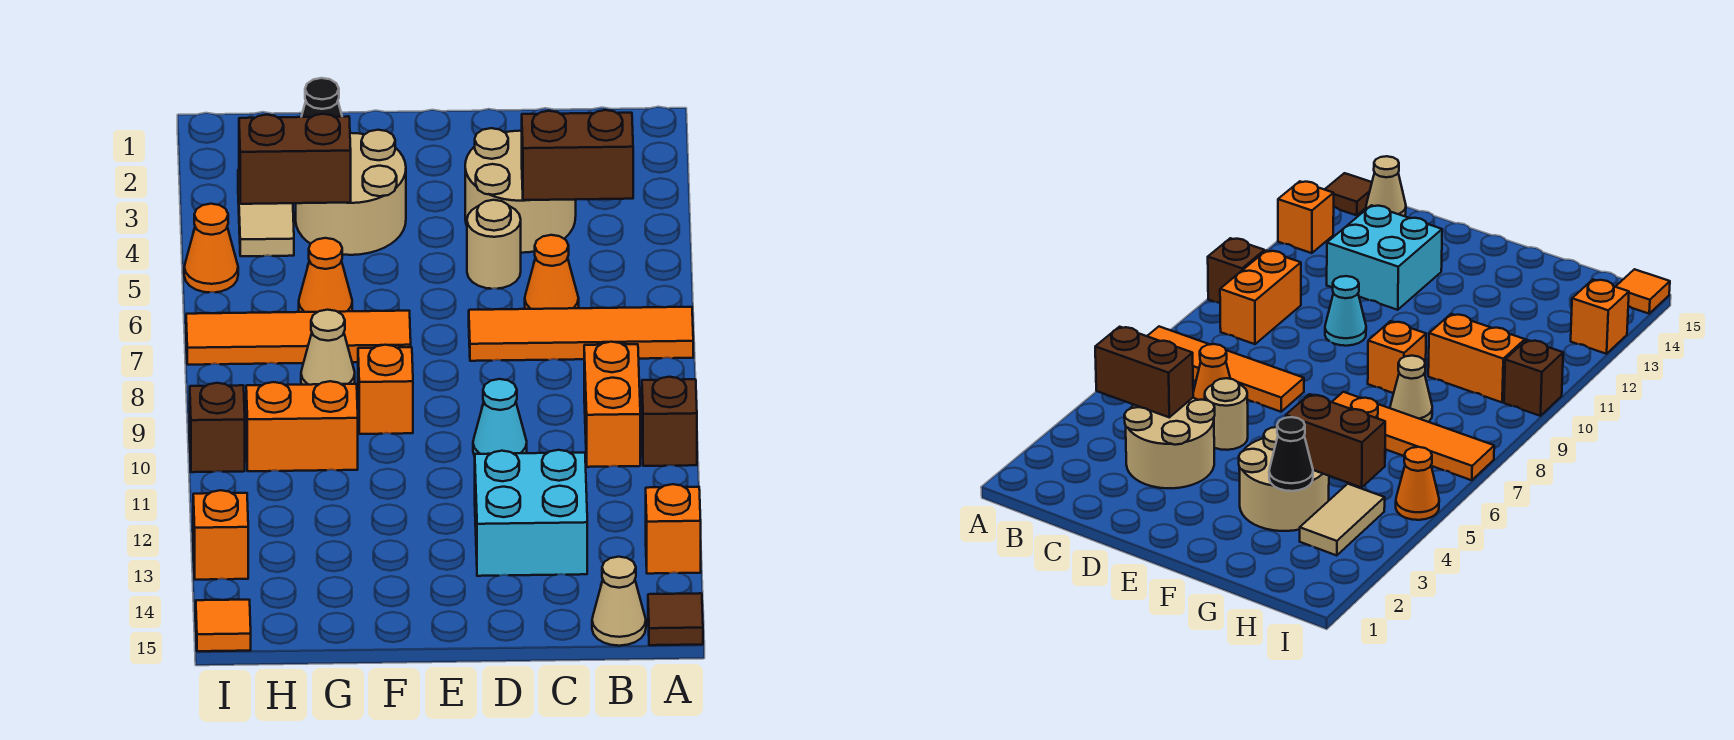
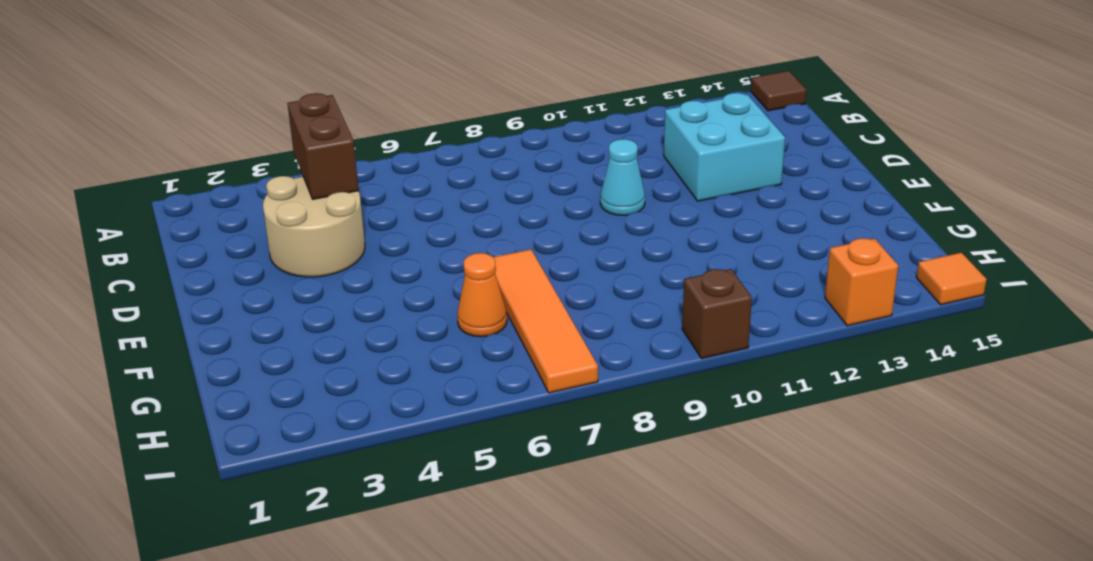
none -> orange tile A7:D7 level 1
none -> brown brick A10 level 1
none -> orange brick A13 level 1

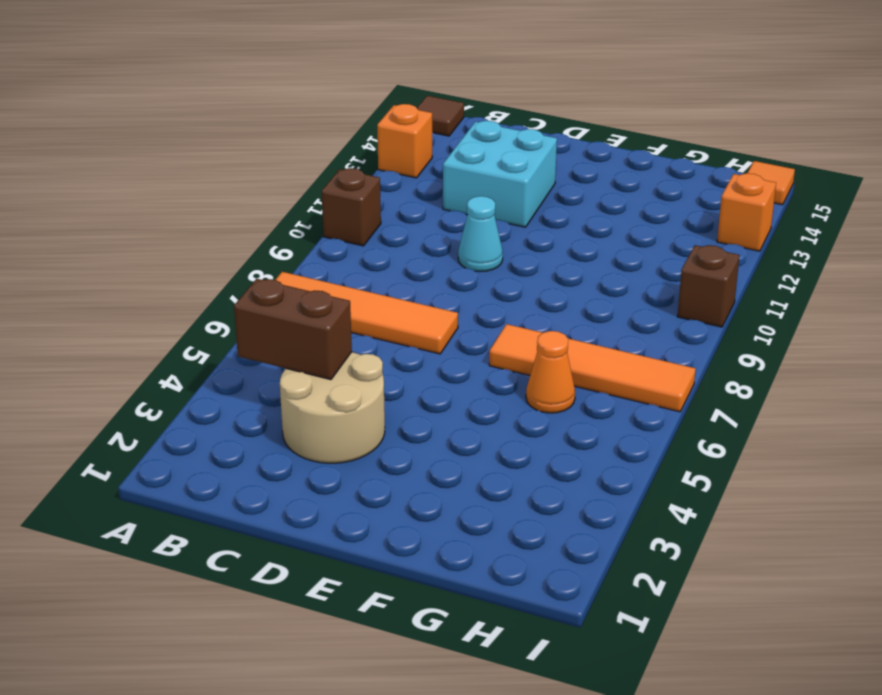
none -> orange brick B9:B10 level 1
none -> tan cone B15 level 1
none -> orange cone C6 level 1

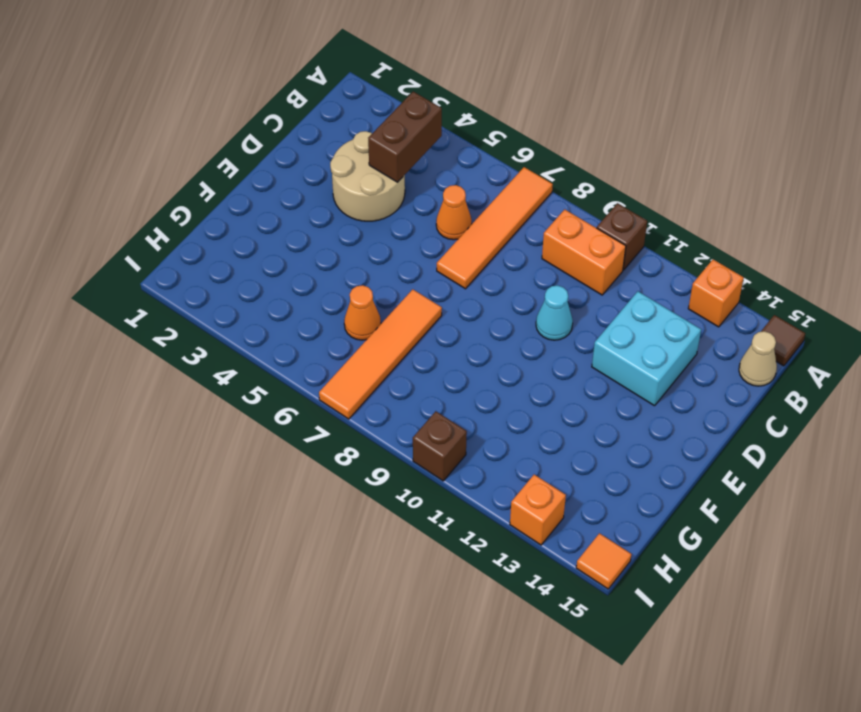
none -> tan round brick D5 level 1
none -> tan round brick F3:G4 level 1
none -> orange brick F9 level 1

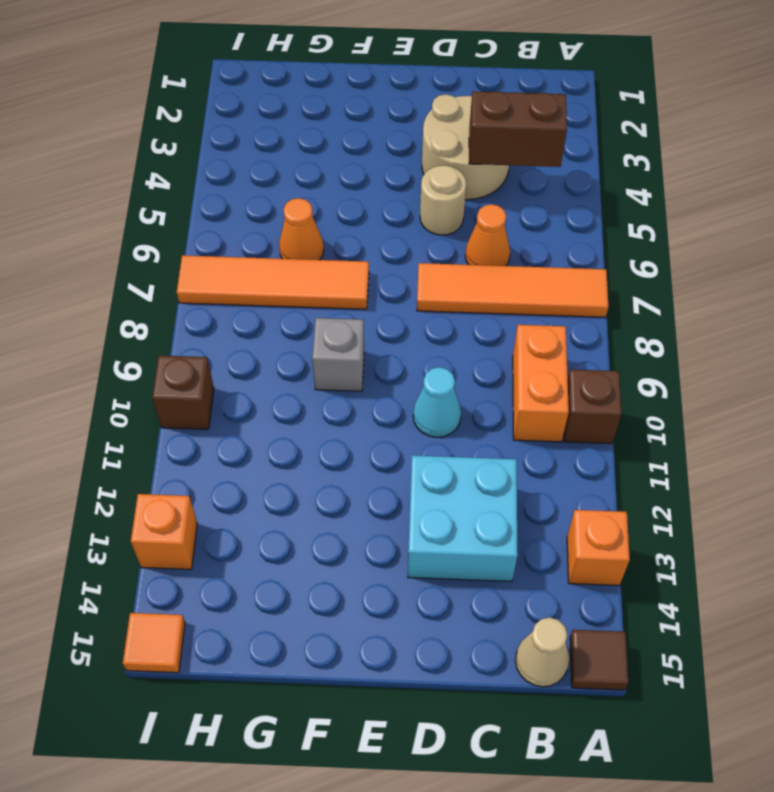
grey brick F9 level 1 -> orange brick F9 level 1
none -> tan round brick F3:G4 level 1
none -> tan cone G8 level 1
none -> orange brick G10:H10 level 1

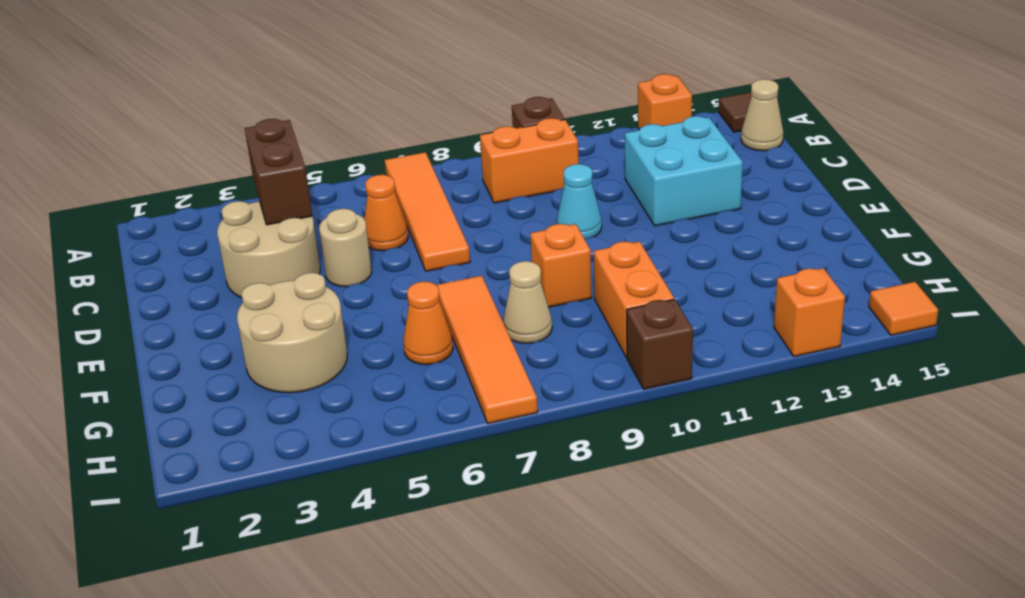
none -> tan tile H3:H4 level 1
none -> orange cone I5 level 1
none -> black cone G3 level 2

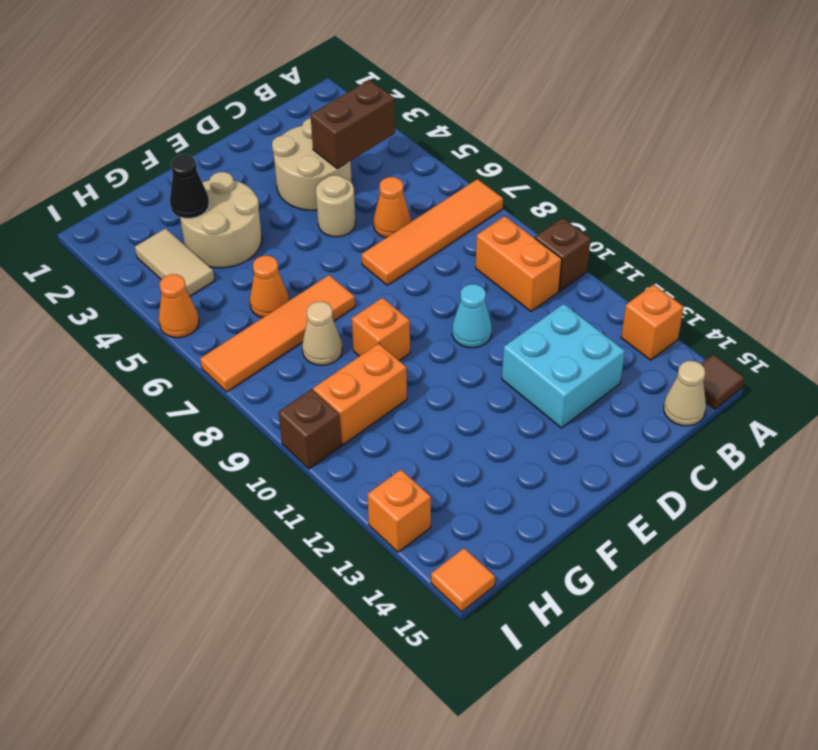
none -> brown brick G4:H4 level 2

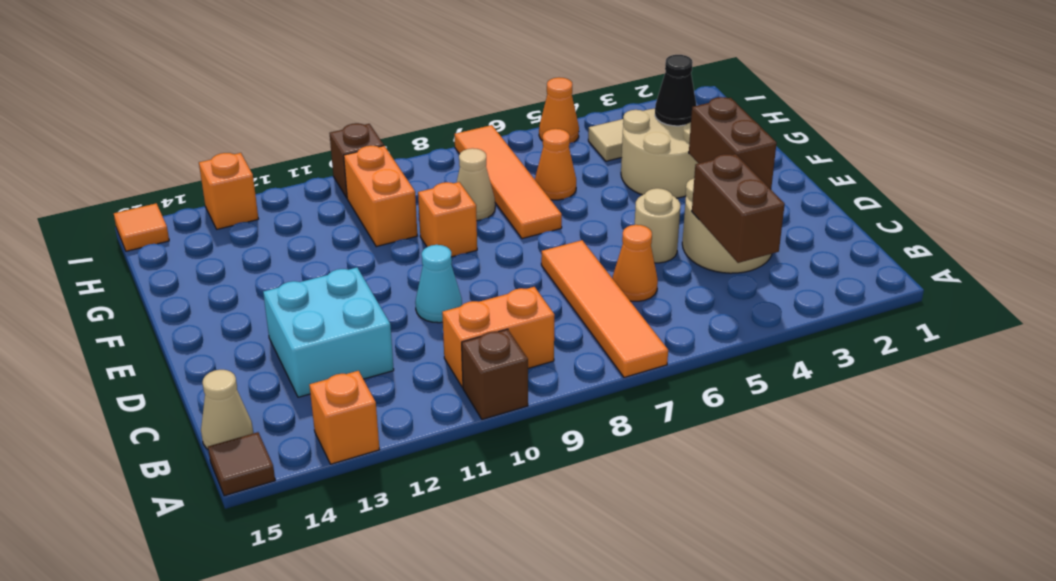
brown brick D3:E3 level 2 -> brown brick G4:H4 level 2

